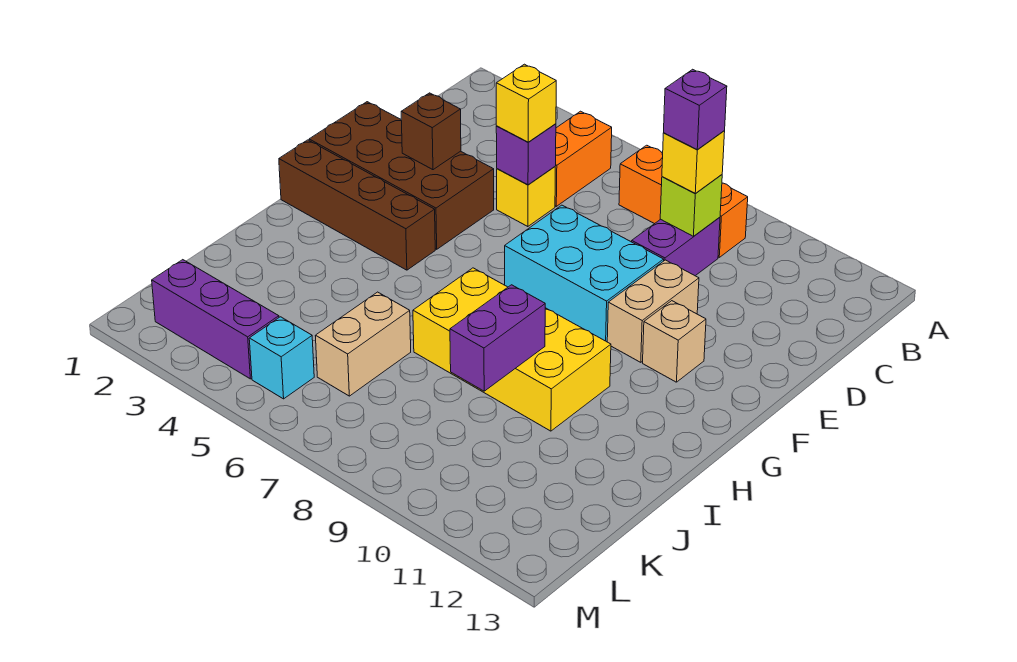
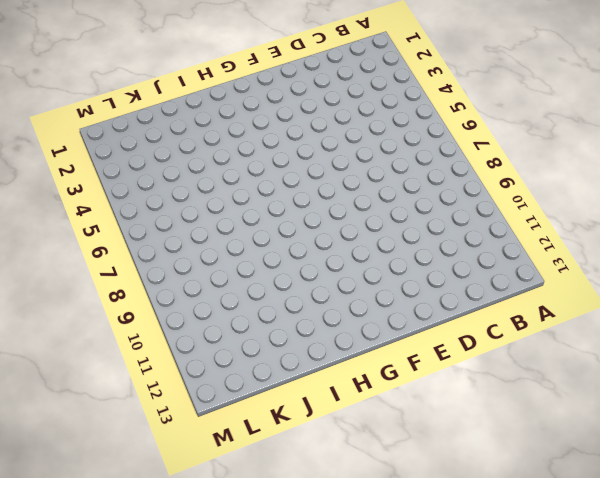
none -> orange brick B5:C5 level 1
none -> orange brick B7:B9 level 1
none -> purple brick C9:D9 level 1

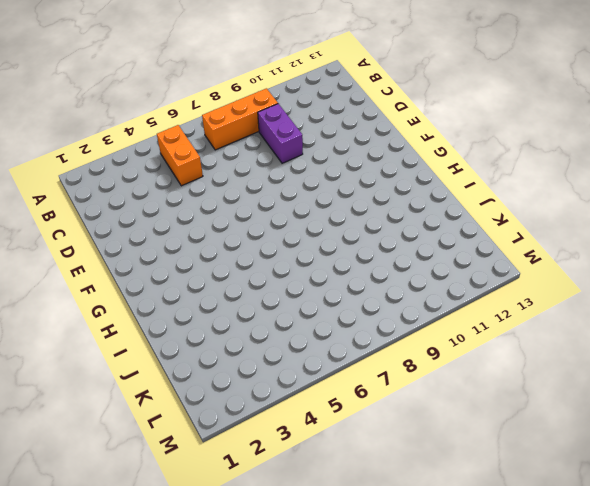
none -> yellow brick D5 level 1
none -> brown brick E1:F4 level 1
none -> cyan brick E7:F9 level 1

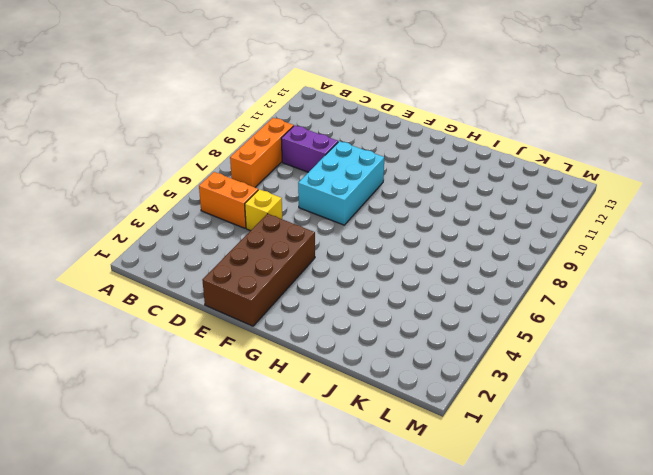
none -> tan brick E10:F10 level 1
none -> tan brick F11 level 1
none -> brown brick G1:G4 level 1

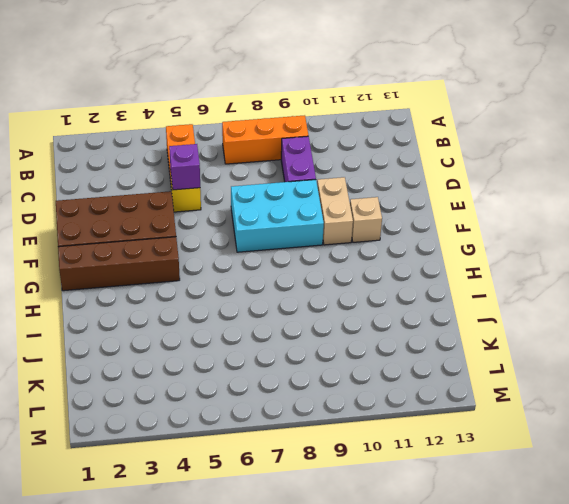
none -> yellow brick H7:I10 level 1
none -> tan brick J6:K6 level 1
none -> purple brick L2:L4 level 1

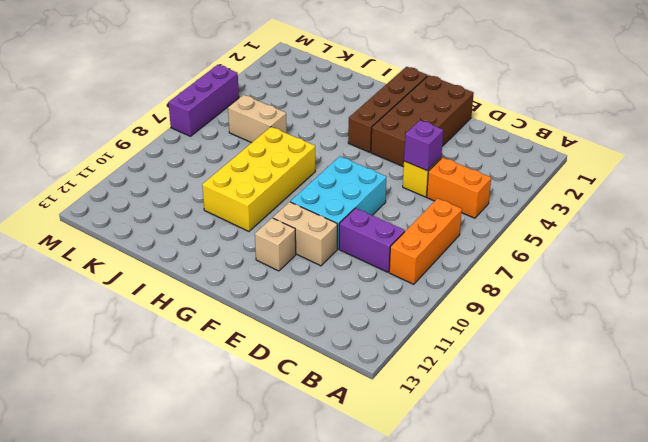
purple brick M5:M7 level 1 -> purple brick L2:L4 level 1
none -> cyan brick L5 level 1
none -> lime brick C9 level 2
none -> brown brick E3 level 2

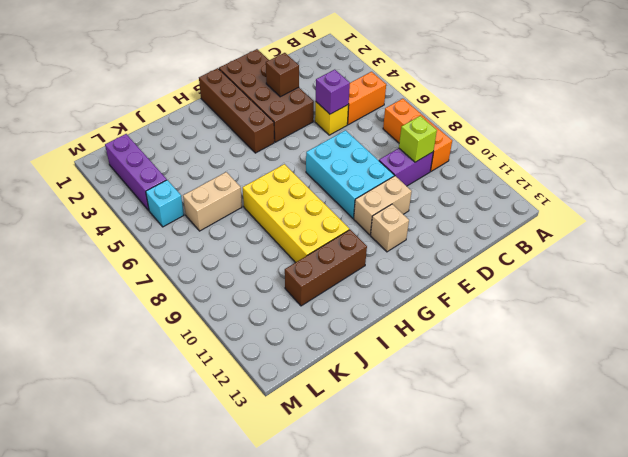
brown brick H11:J11 level 1 -> none
none -> purple brick I9:J9 level 2
none -> yellow brick C9 level 3
none -> yellow brick D5 level 3

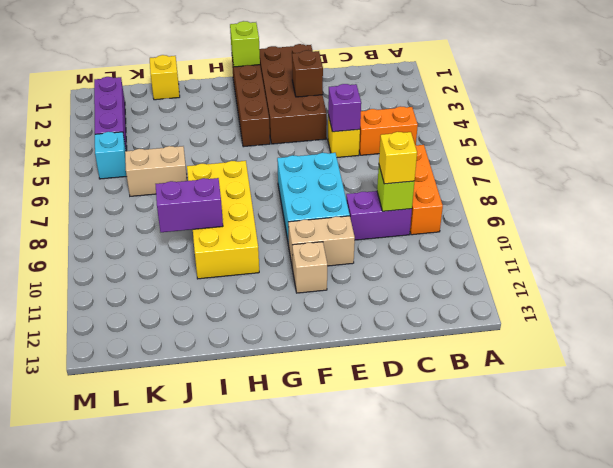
lime brick G1 level 2 -> none
yellow brick J1 level 1 -> yellow brick D5 level 3
none -> purple brick C9 level 4

